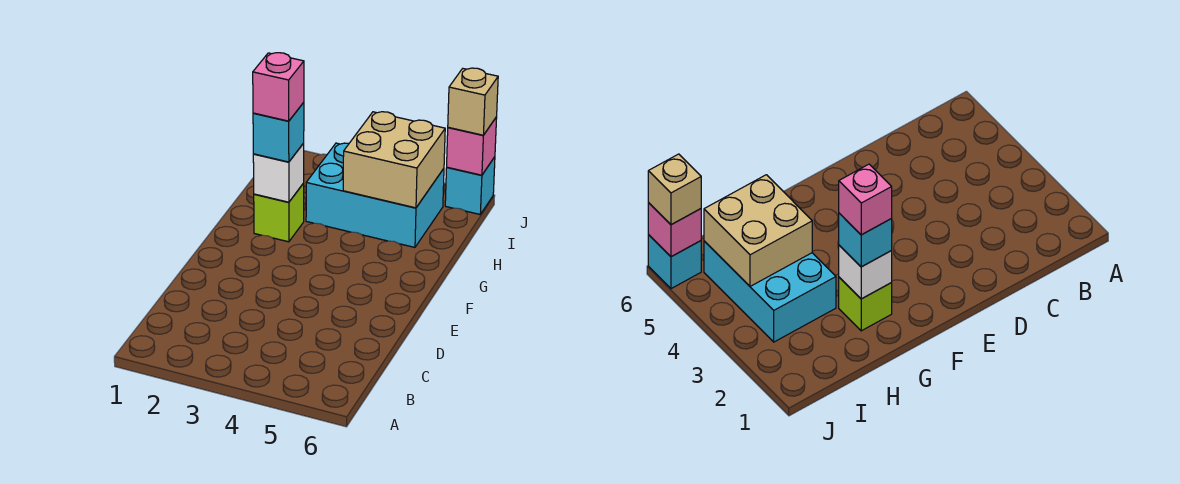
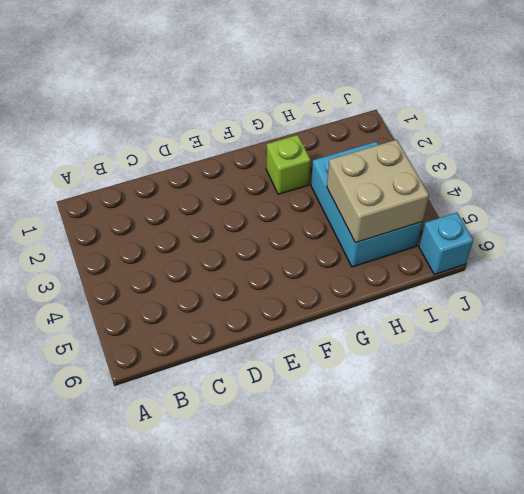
none -> white brick G2 level 2
none -> pink brick J6 level 2

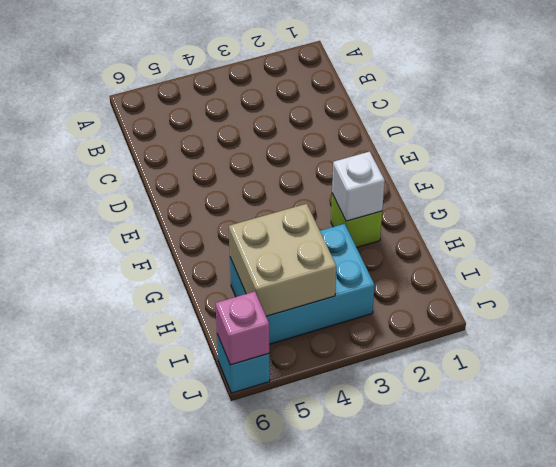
none -> cyan brick G2 level 3
none -> tan brick J6 level 3

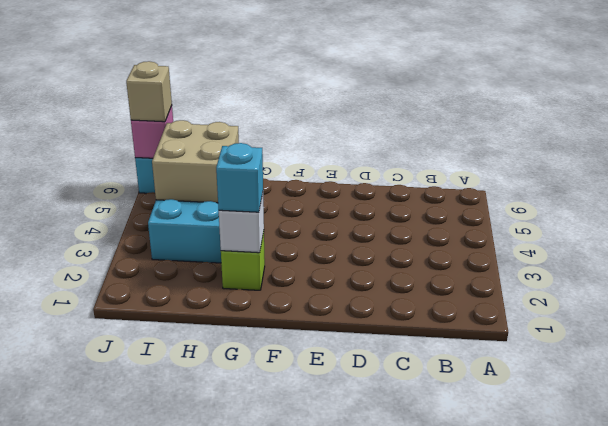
none -> pink brick G2 level 4

